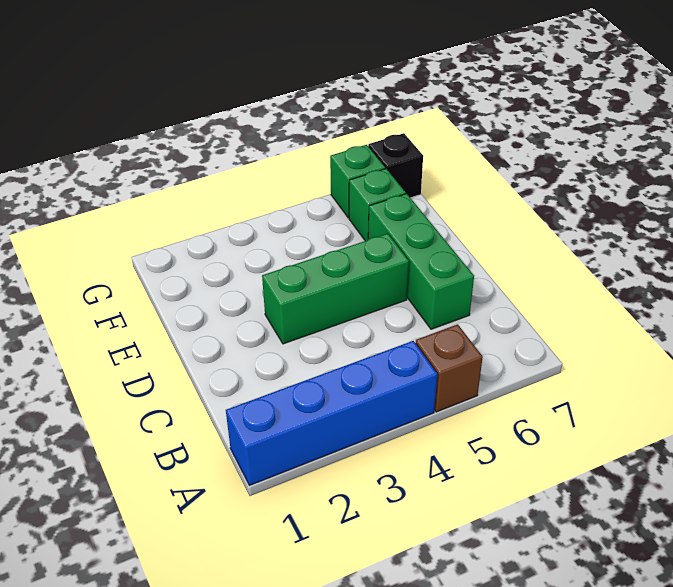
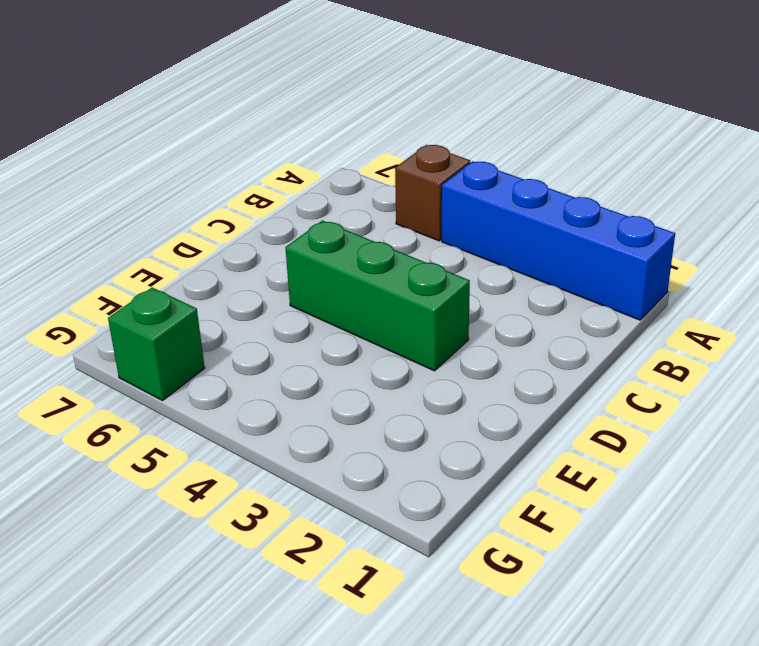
none -> green brick C6:E6 level 1
none -> green brick F6 level 1

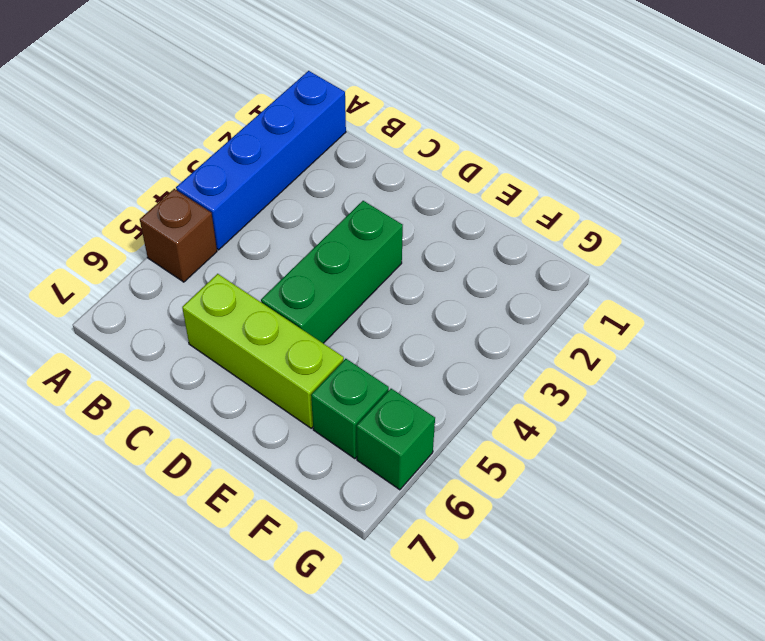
lime brick C6:E6 level 1 -> green brick C6:E6 level 1
none -> black brick G7 level 1

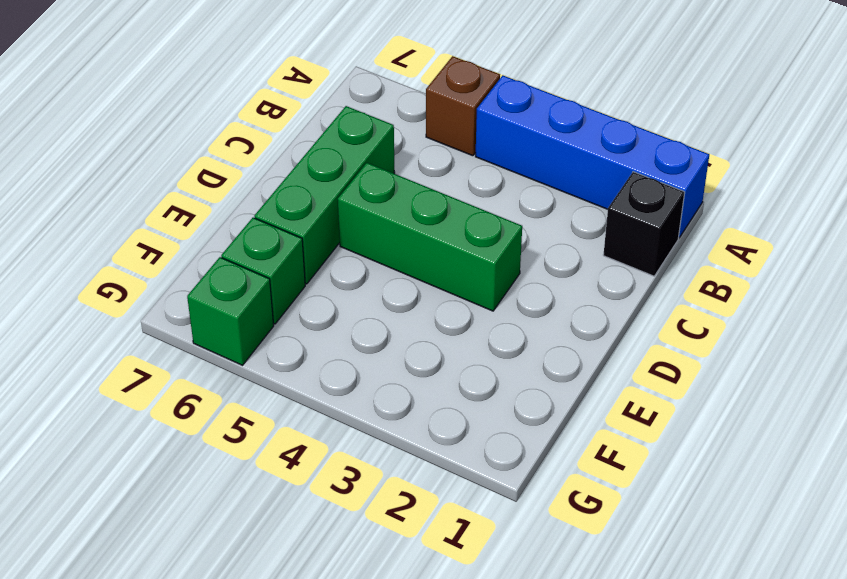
black brick B1 level 1 -> black brick G7 level 1

